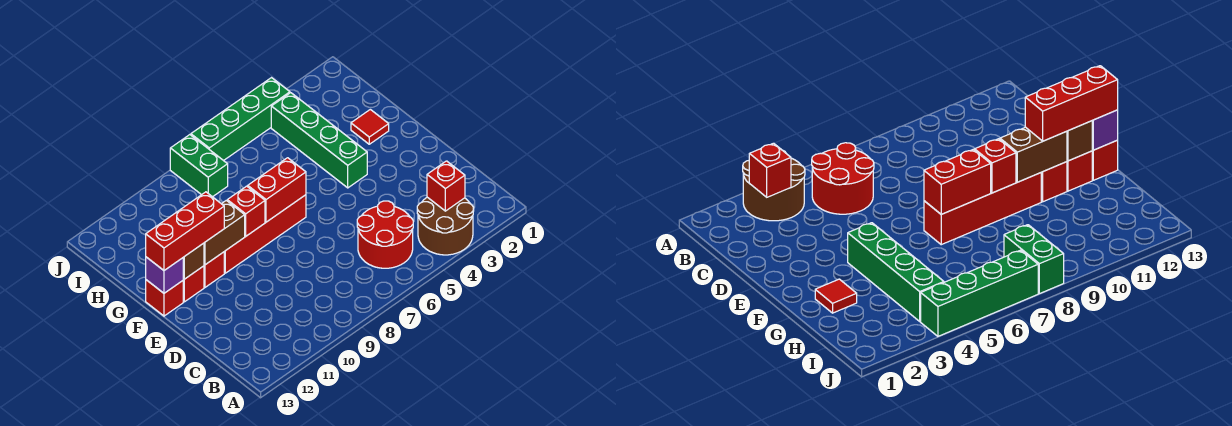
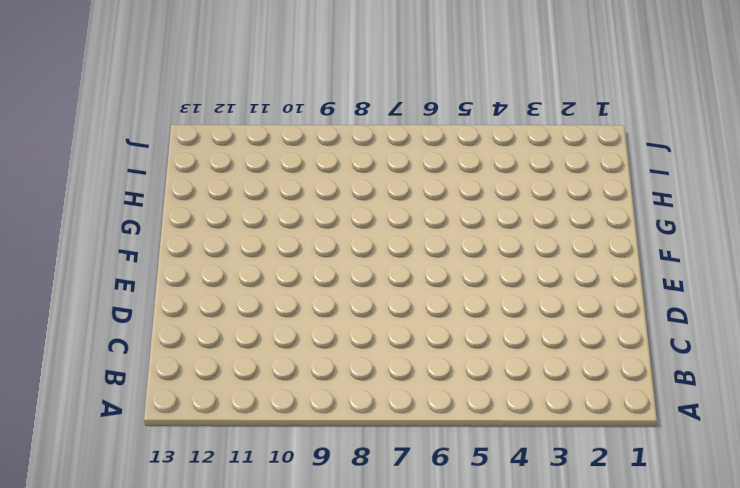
none -> brown round brick A3:B4 level 1
none -> red round brick B5:C6 level 1
none -> green brick F4:I4 level 1

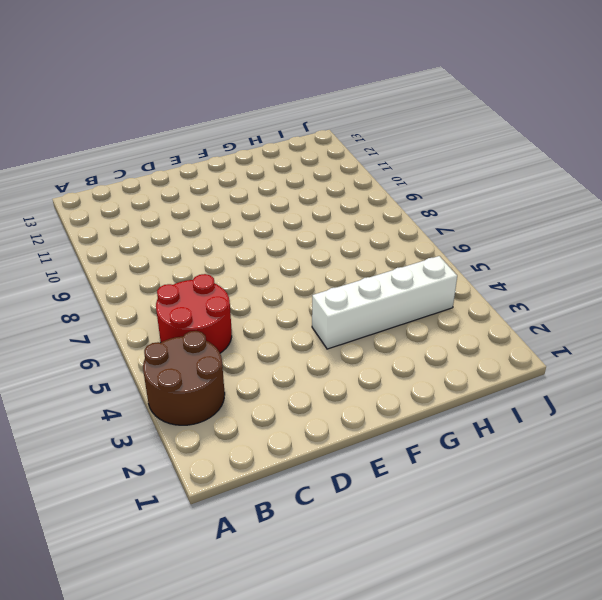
white brick F4:I4 level 1 -> green brick F4:I4 level 1
none -> red brick F7:F10 level 1
none -> red brick F11 level 1
none -> red brick F12 level 1

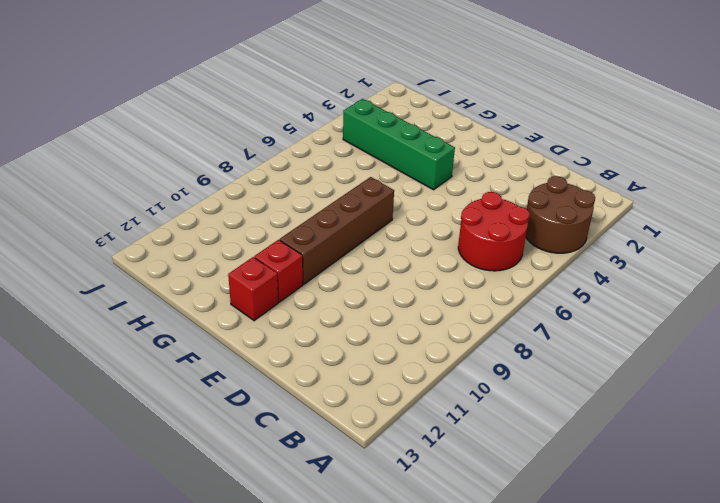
brown brick F7:F10 level 1 -> red brick F7:F10 level 1
none -> red brick F13 level 1
none -> red tile G2 level 1
none -> green brick I8:J8 level 1

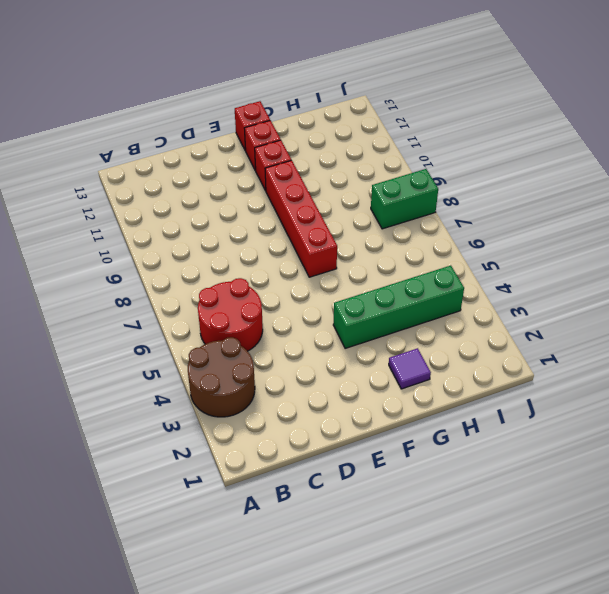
purple tile G2 level 1 -> red tile G2 level 1
none -> green brick J4:J7 level 1
none -> red brick B3 level 2
none -> red brick F7:F8 level 2

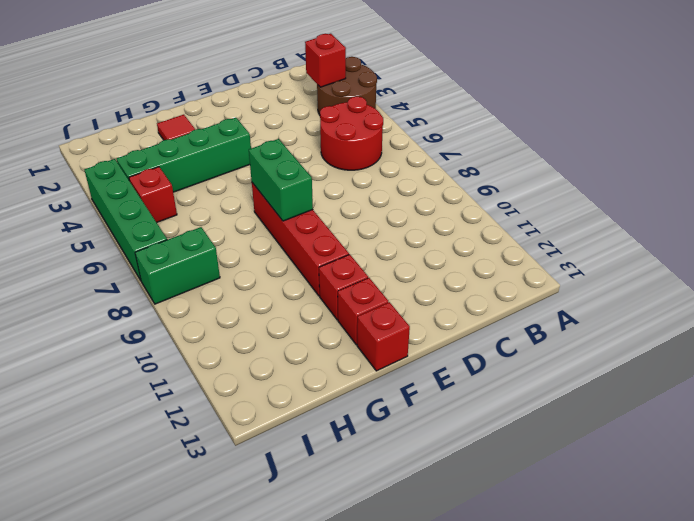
green brick F7:F8 level 2 -> red brick F7:F8 level 2
red brick I5 level 1 -> red brick F9 level 2
none -> brown brick F10:F11 level 2
none -> brown brick F12 level 2
none -> purple brick F13 level 2

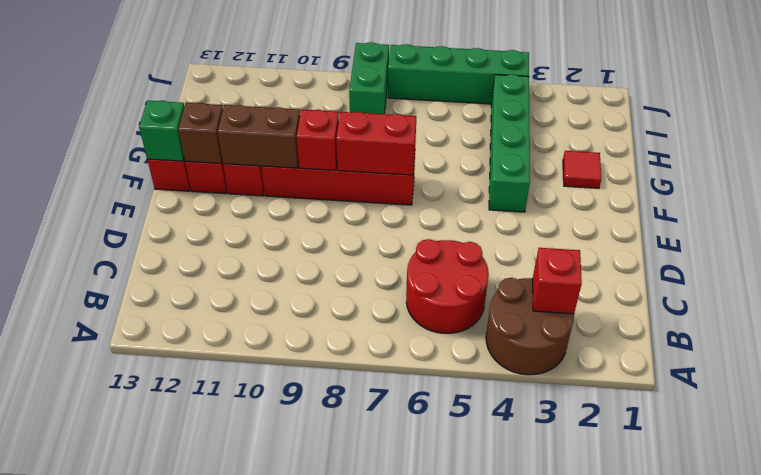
green brick F13 level 2 -> purple brick F13 level 2
none -> red brick F11:F13 level 3

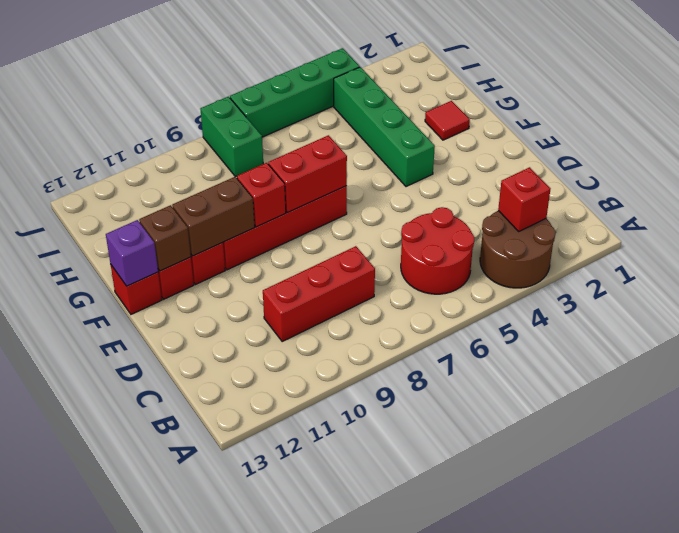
red brick C8:C10 level 1 -> red brick F11:F13 level 3

